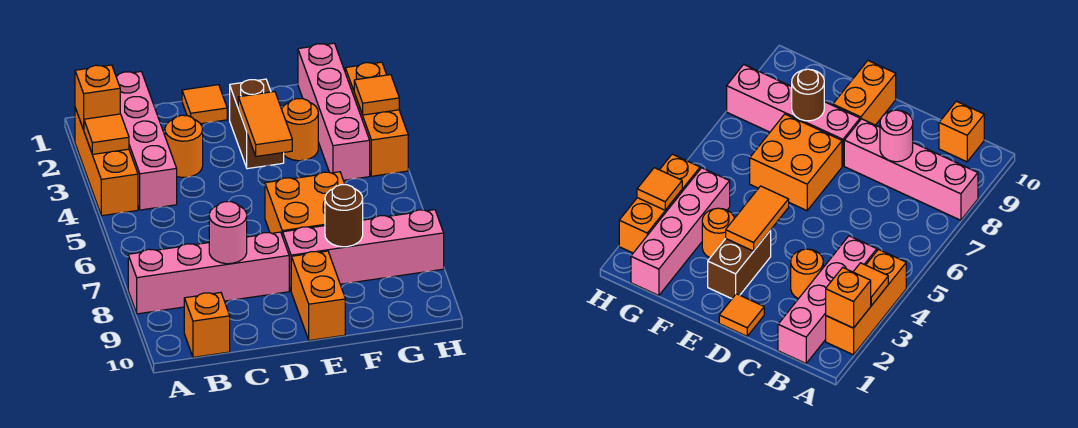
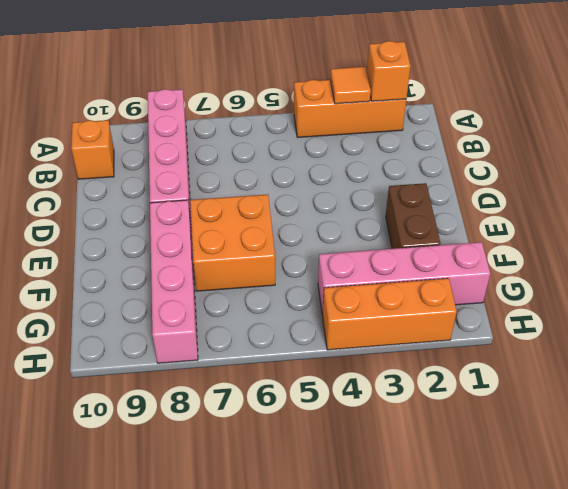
brown brick E2:F2 level 1 -> brown brick E2:E3 level 1
none -> pink brick B1:B4 level 1
none -> orange round brick C3 level 1
none -> orange tile D1 level 1

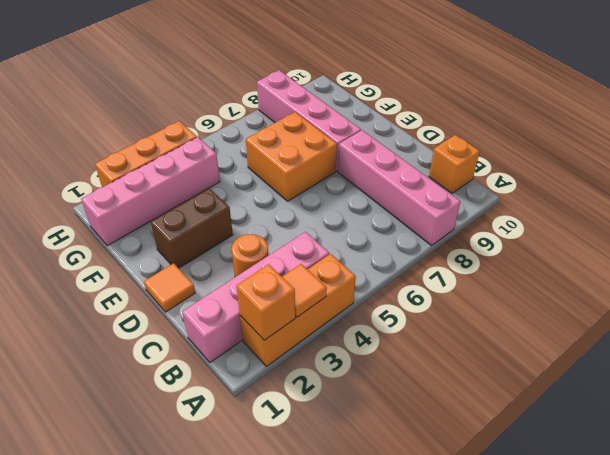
none -> orange brick E9:E10 level 1
none -> orange round brick F3 level 1
none -> pink round brick C8 level 2

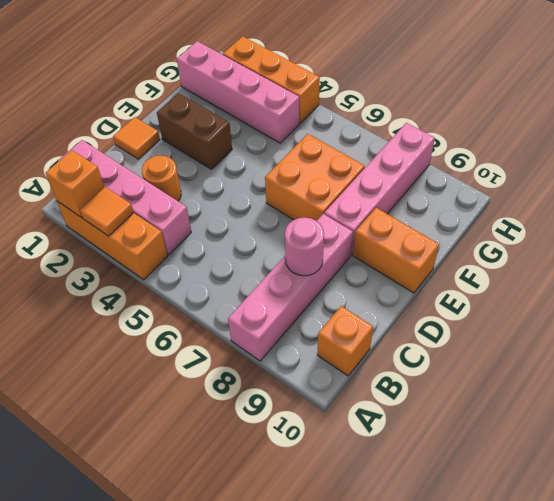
none -> orange round brick F3 level 1
none -> orange tile E3:E4 level 2
none -> brown round brick F8 level 2

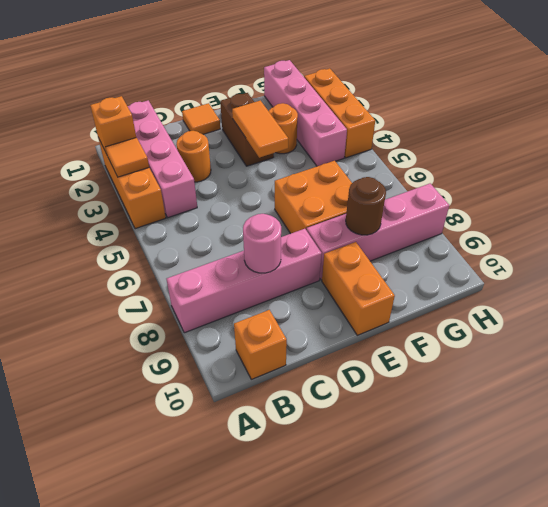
none -> orange tile H3 level 2

